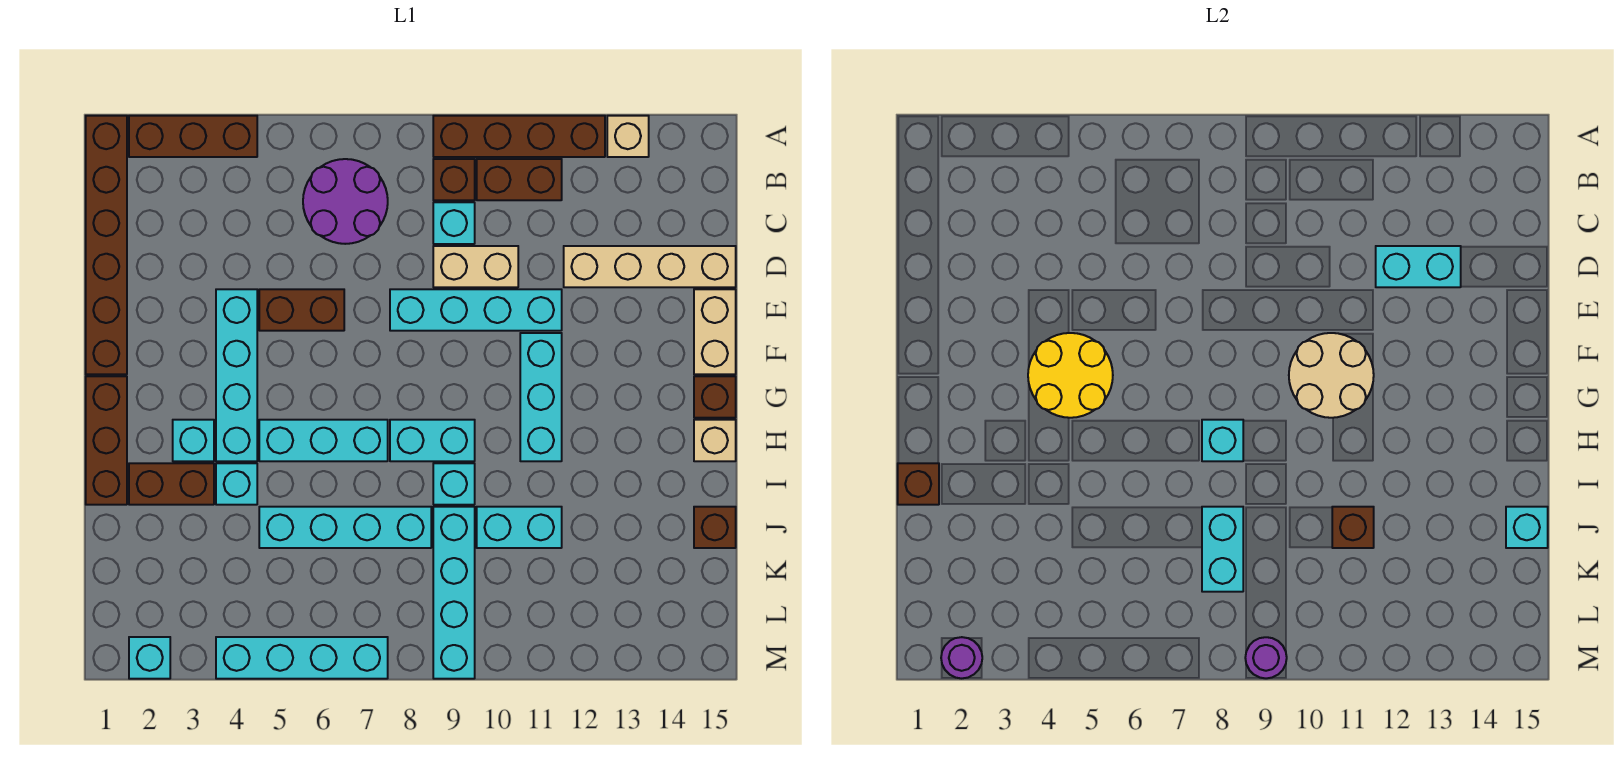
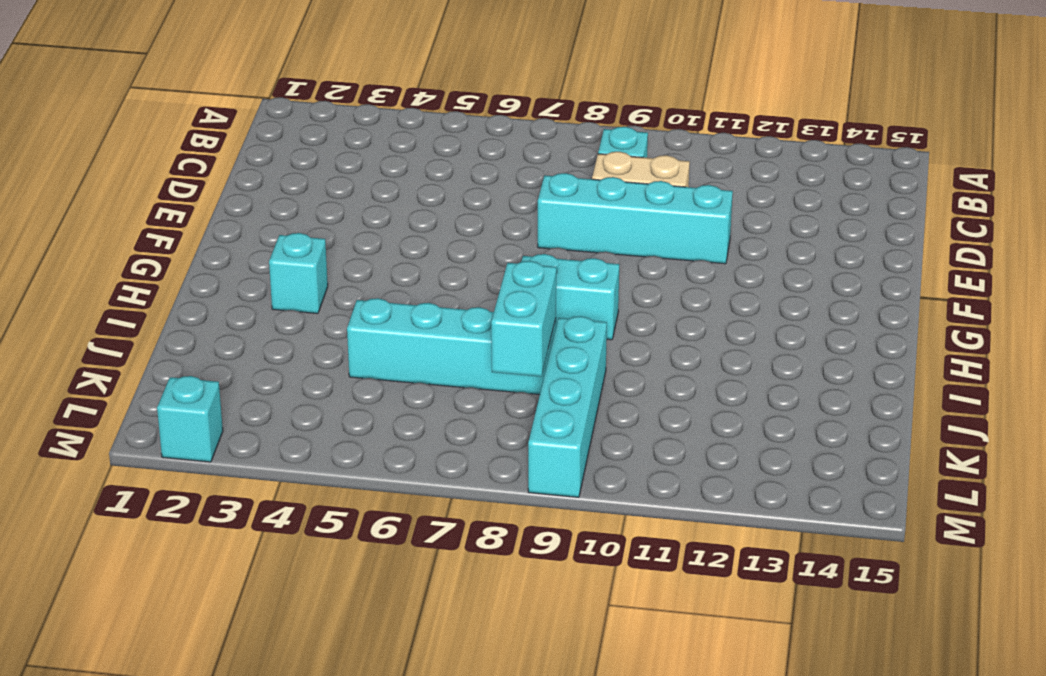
none -> brown brick A1:F1 level 1
none -> brown brick A2:A4 level 1
none -> brown brick A9:A12 level 1
none -> tan brick A13 level 1

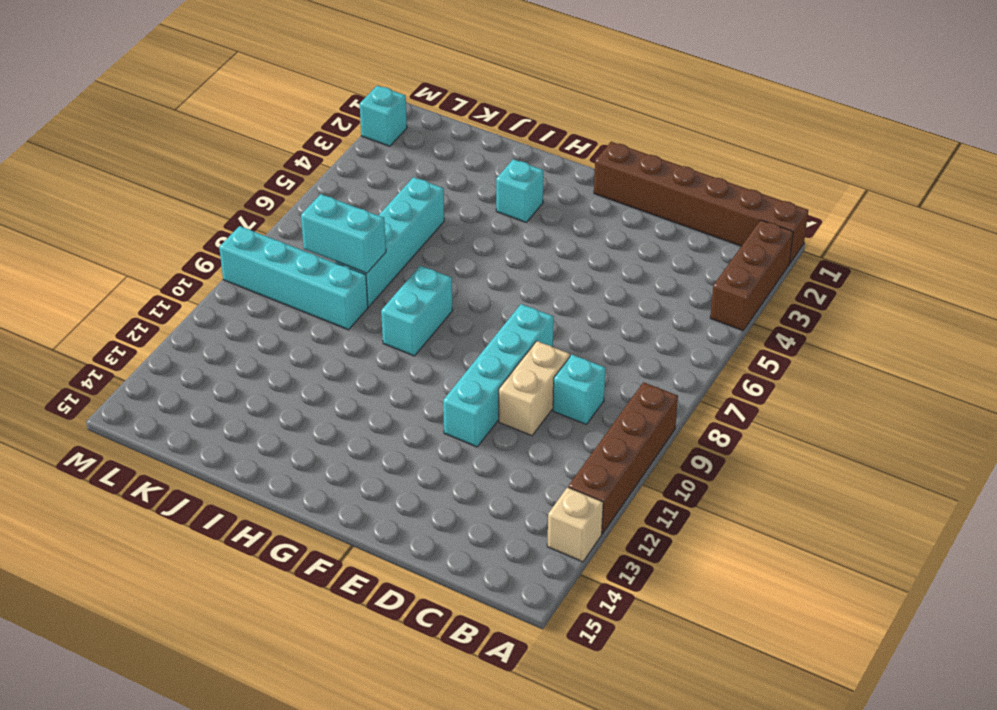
none -> purple round brick B6:C7 level 1
none -> brown brick B9 level 1
none -> brown brick B10:B11 level 1
none -> tan brick D12:D15 level 1

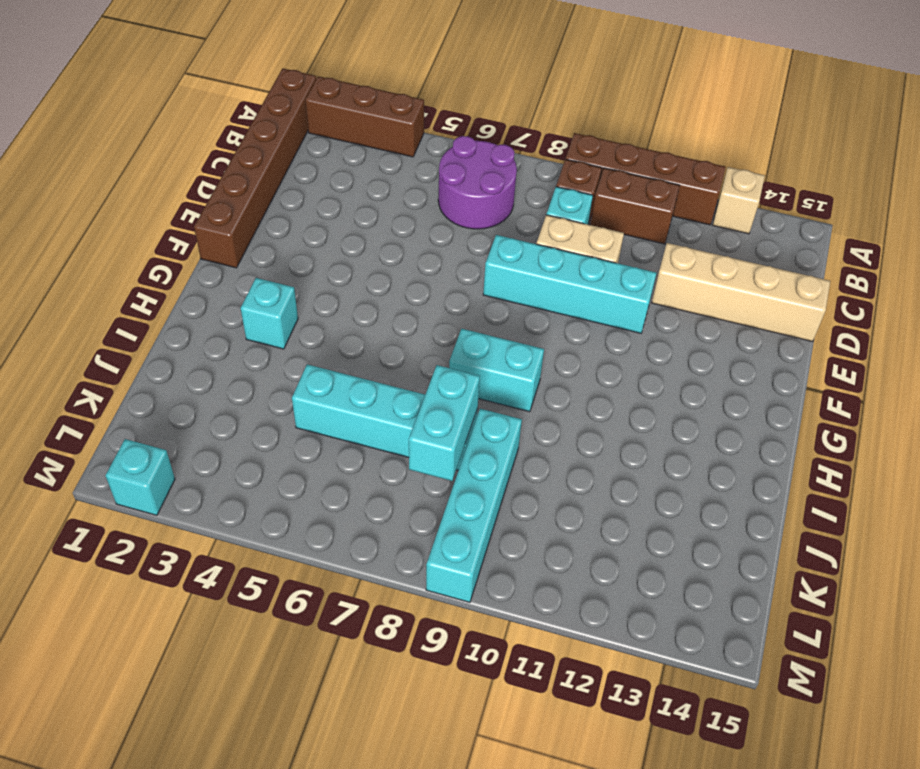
none -> cyan brick E4:H4 level 1
none -> brown brick E5:E6 level 1
none -> tan brick E15:F15 level 1
none -> cyan brick F11:H11 level 1

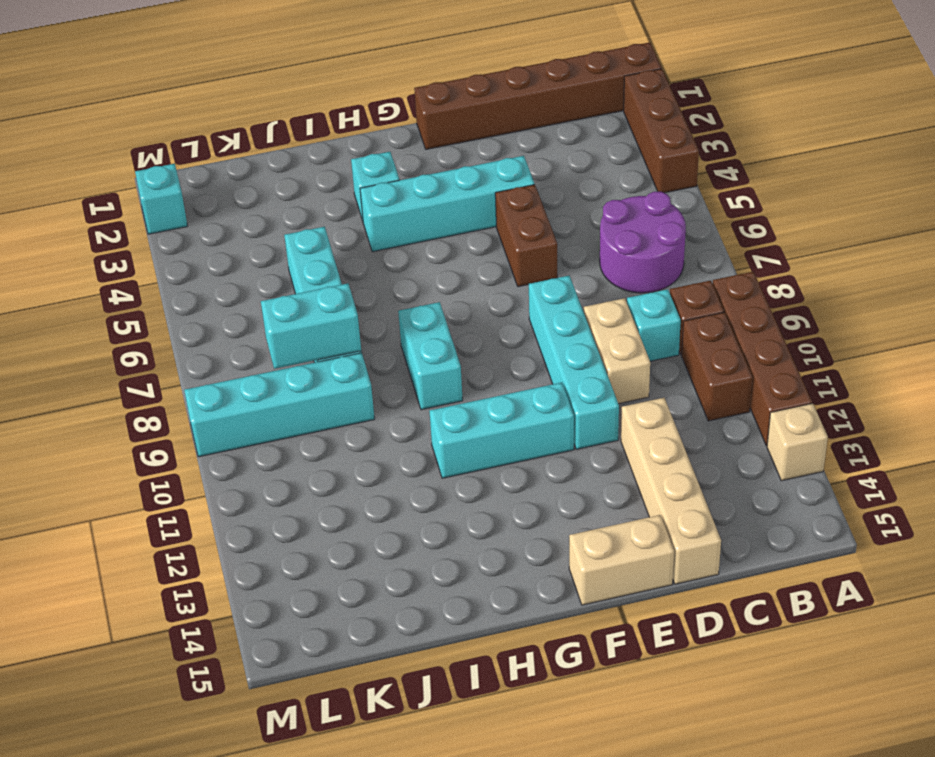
none -> brown brick G1:I1 level 1
none -> brown brick G15 level 1
none -> cyan brick H5:H7 level 1
none -> tan brick H15 level 1

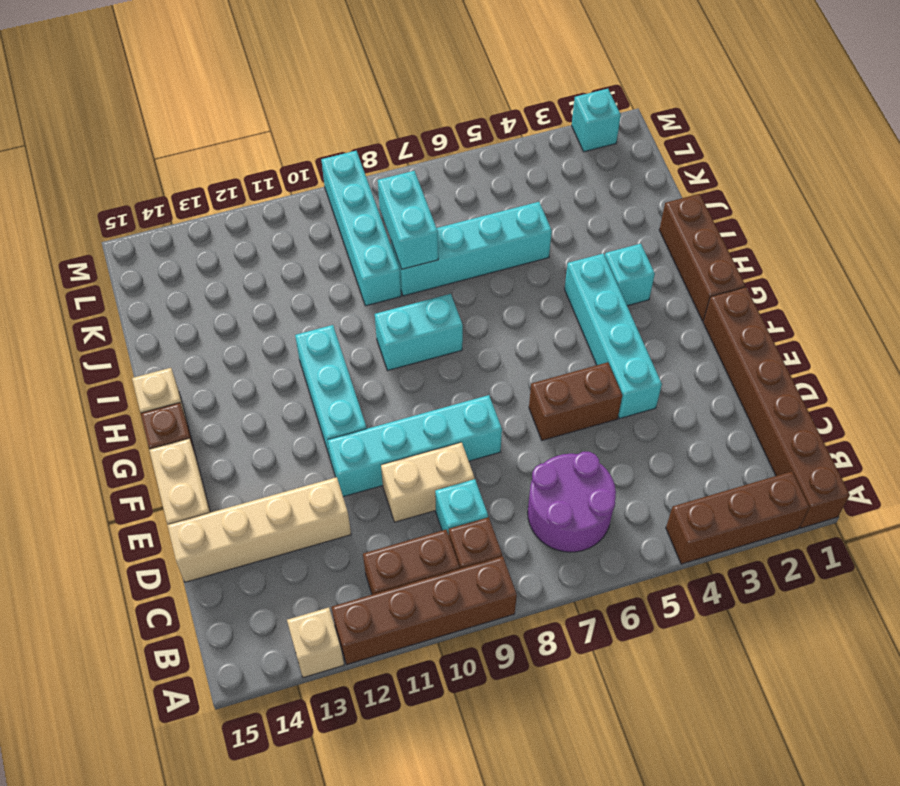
none -> cyan brick H5:H7 level 1
none -> brown brick I2:I3 level 1
none -> cyan brick I4 level 1
none -> cyan brick I9 level 1

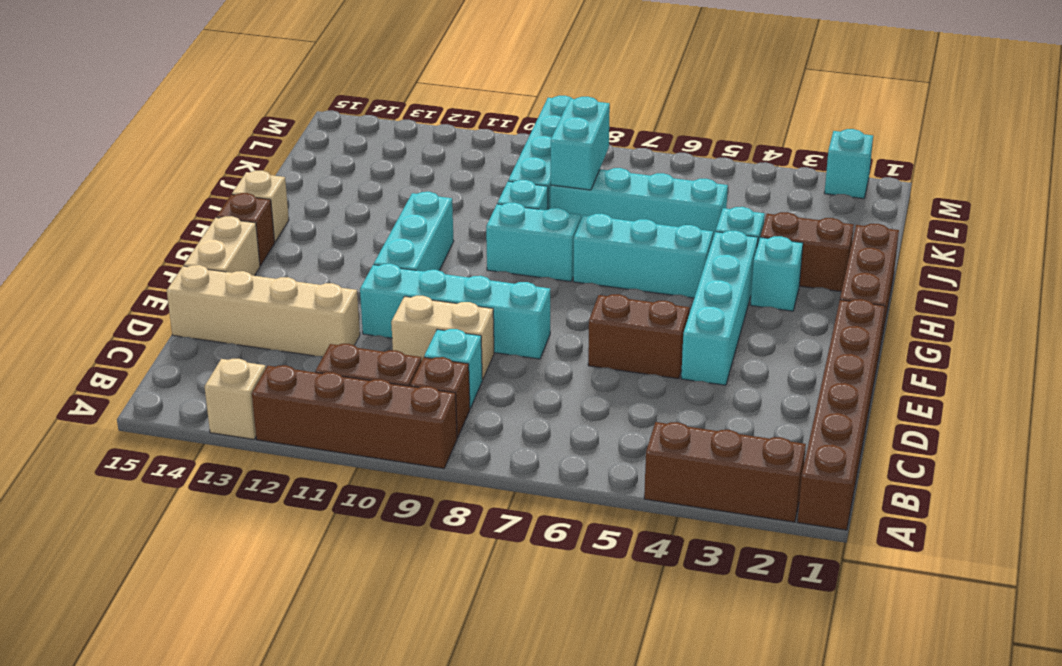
none -> purple round brick B6:C7 level 1
none -> cyan brick J10:J11 level 1
none -> brown brick J15 level 1
none -> cyan brick M4:M7 level 1

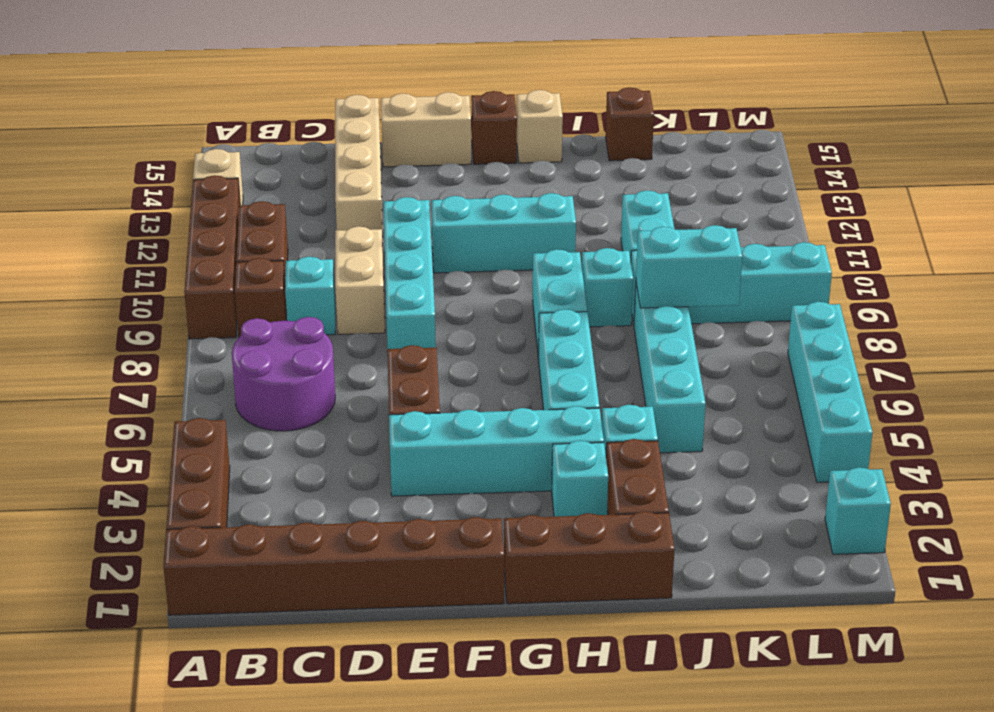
none -> cyan brick D12:D13 level 2
none -> yellow round brick F4:G5 level 2
none -> tan round brick F10:G11 level 2
none -> cyan brick H8 level 2

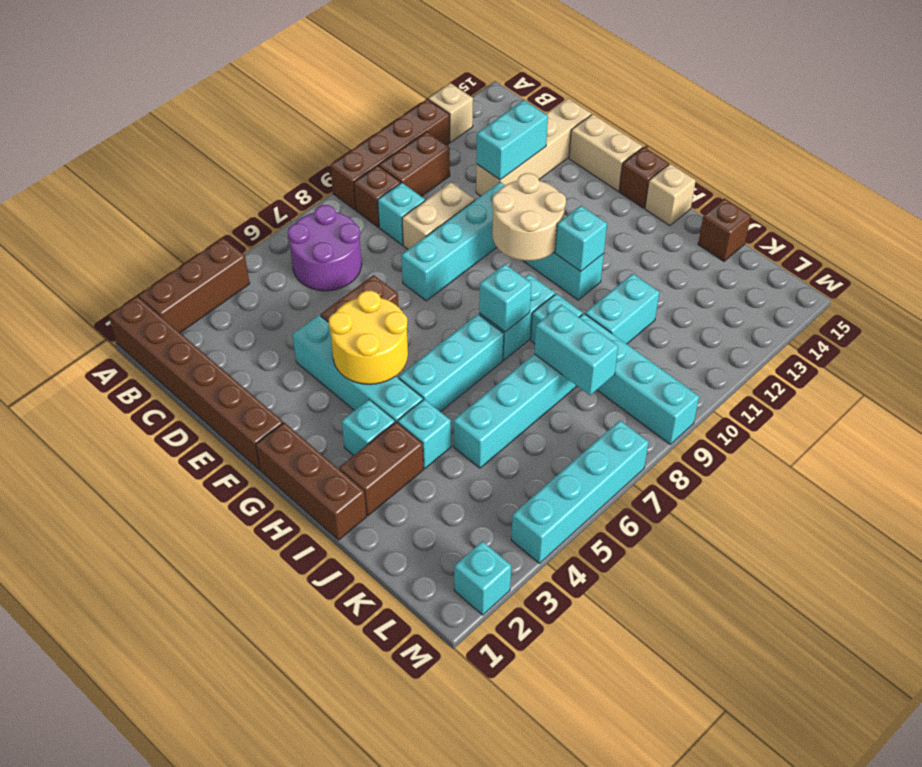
cyan brick H11 level 2 -> cyan brick J15 level 2
none -> brown brick I1 level 2
none -> brown brick J11 level 2
none -> purple round brick M2 level 2
none -> purple round brick M9 level 2

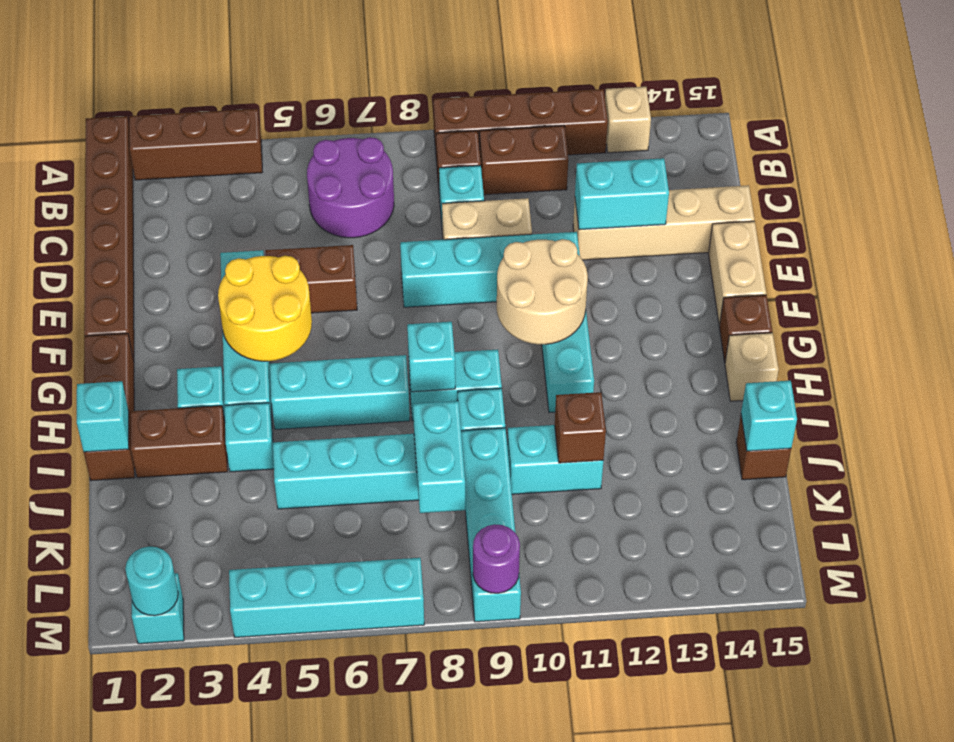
cyan brick I1 level 2 -> brown brick I1 level 2
cyan round brick M2 level 2 -> purple round brick M2 level 2

